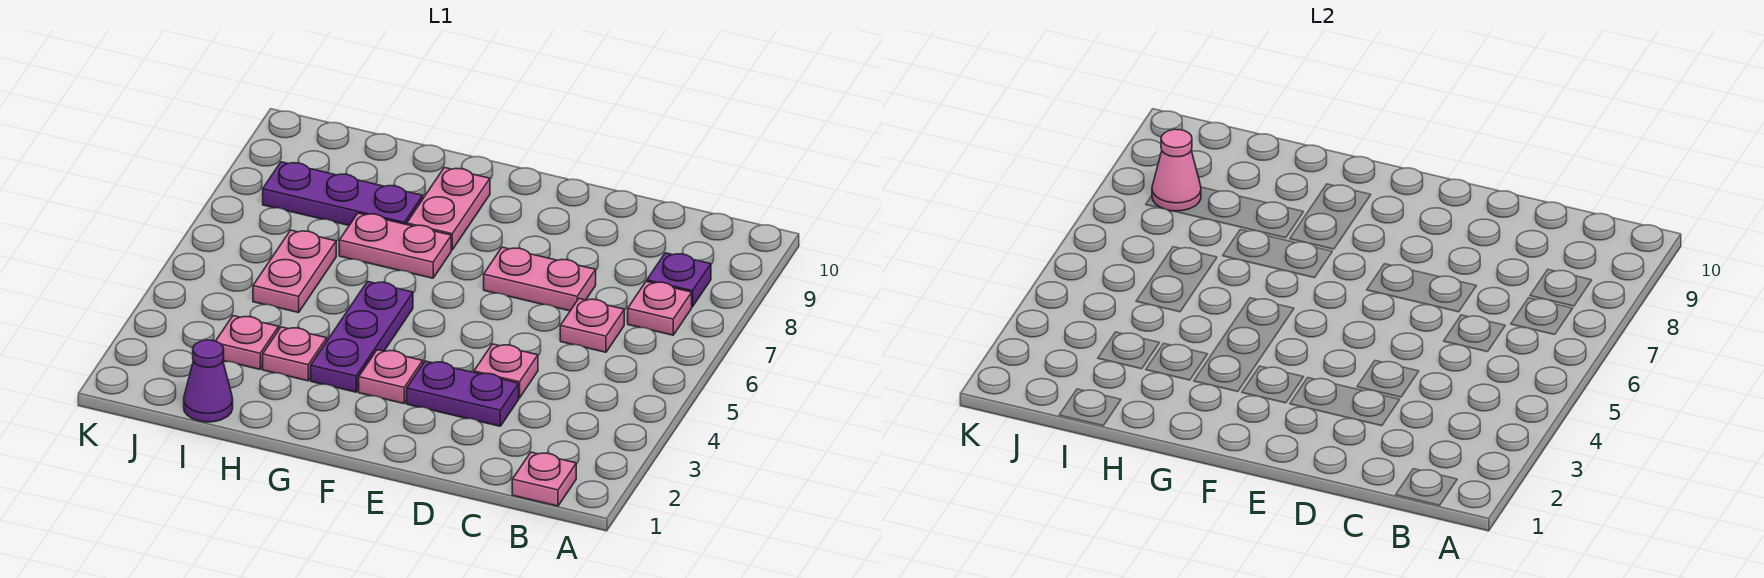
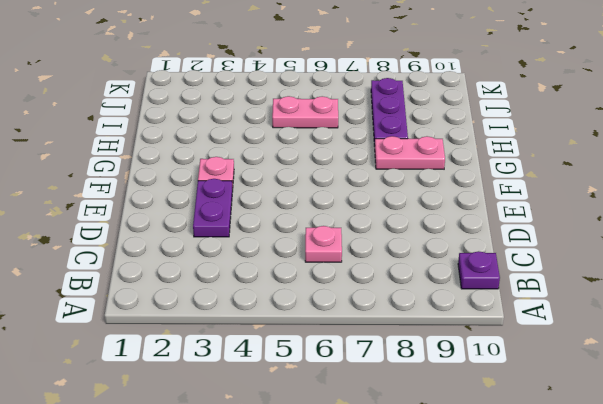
purple plate B10 level 1 -> purple plate B8 level 1
none -> pink plate B1 level 1
none -> pink plate B7 level 1
none -> pink plate D4 level 1

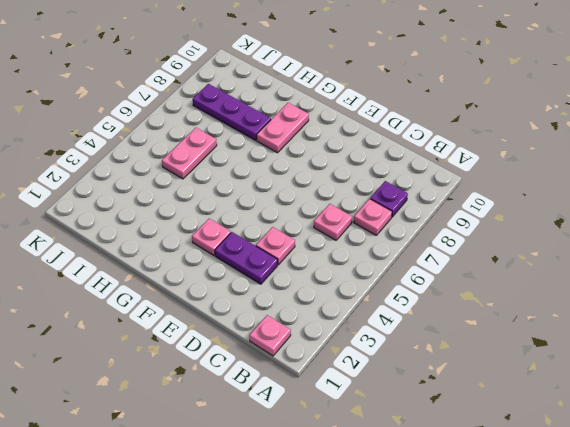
none -> pink plate D7:E7 level 1
none -> purple plate G3:G5 level 1
none -> pink plate G7:H7 level 1

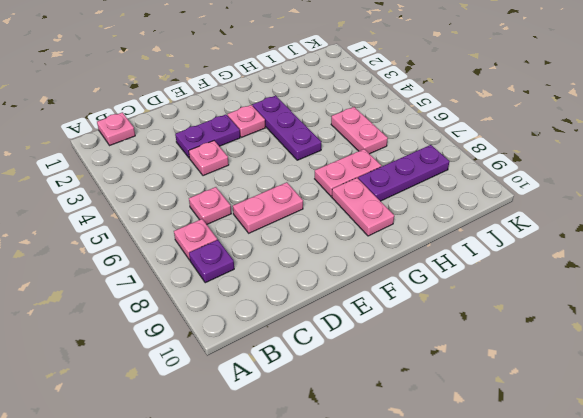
none -> pink plate H3 level 1
none -> purple cone I1 level 1
none -> pink plate I3 level 1

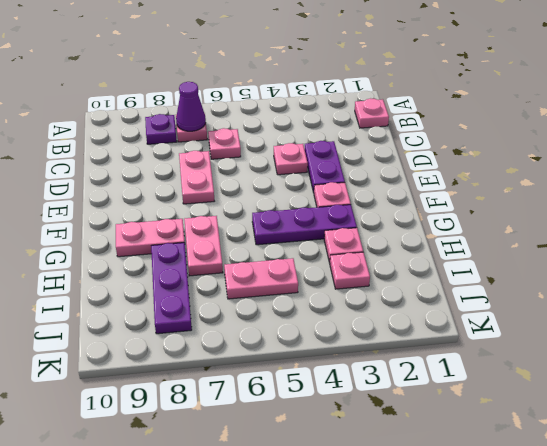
purple cone B7 level 2 -> purple cone I1 level 1
none -> pink cone J8 level 2

